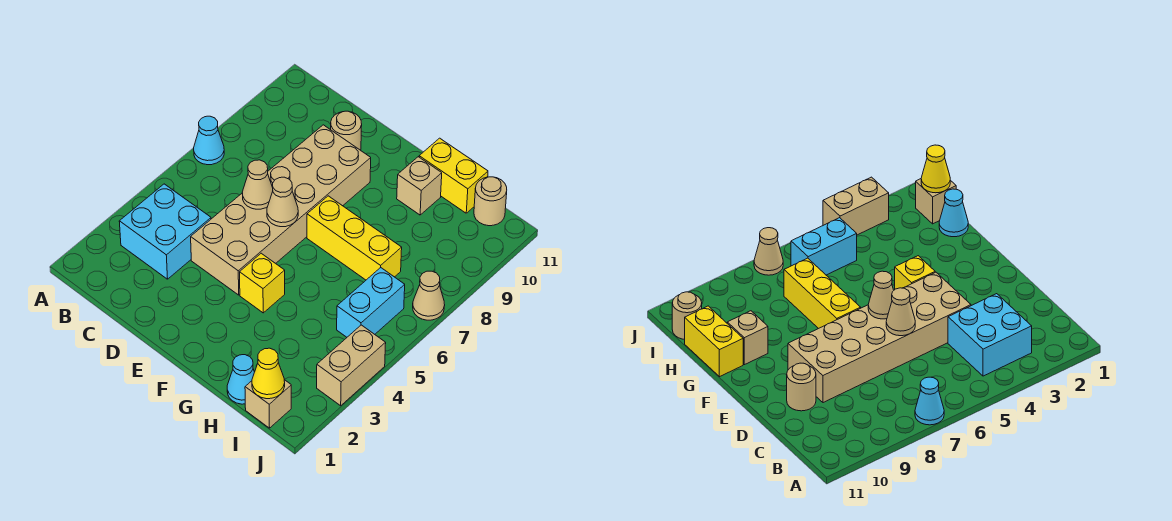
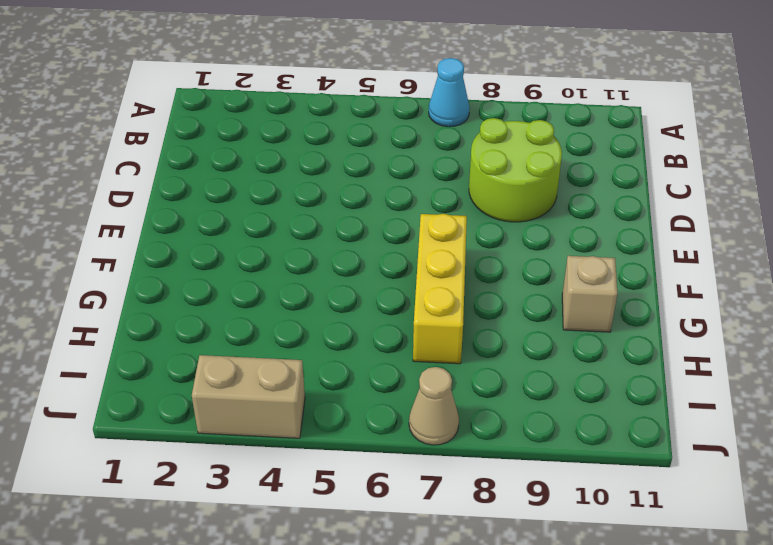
lime round brick C8:D9 level 1 -> tan brick D4:E9 level 1
none -> cyan brick B3:C4 level 1
none -> tan round brick D10 level 1
none -> yellow brick F4 level 1

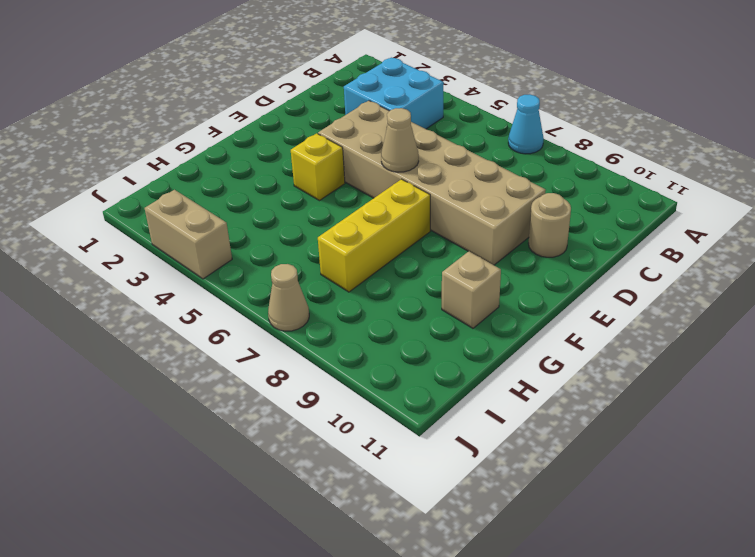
none -> yellow brick G11:H11 level 1
none -> cyan cone H1 level 1
none -> tan brick I1 level 1

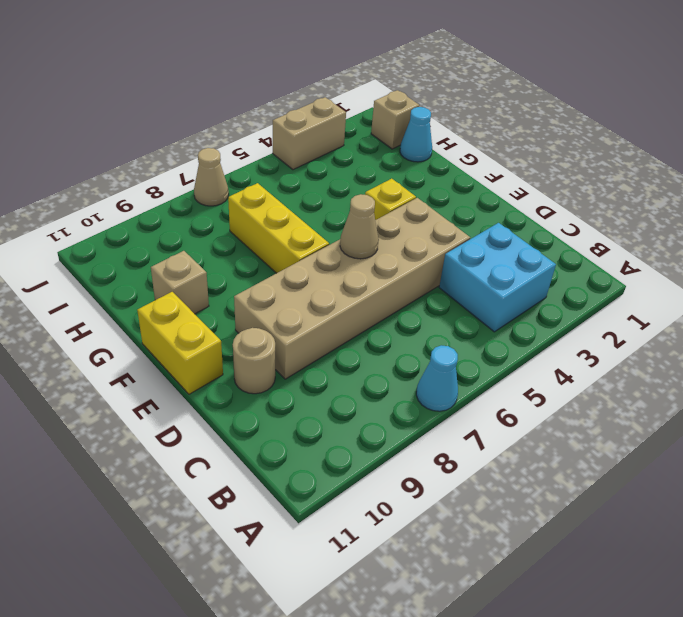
yellow brick E11:F11 level 1 -> yellow brick G11:H11 level 1
none -> cyan brick I5:I6 level 1
none -> tan round brick I11 level 1
none -> tan cone D6 level 2

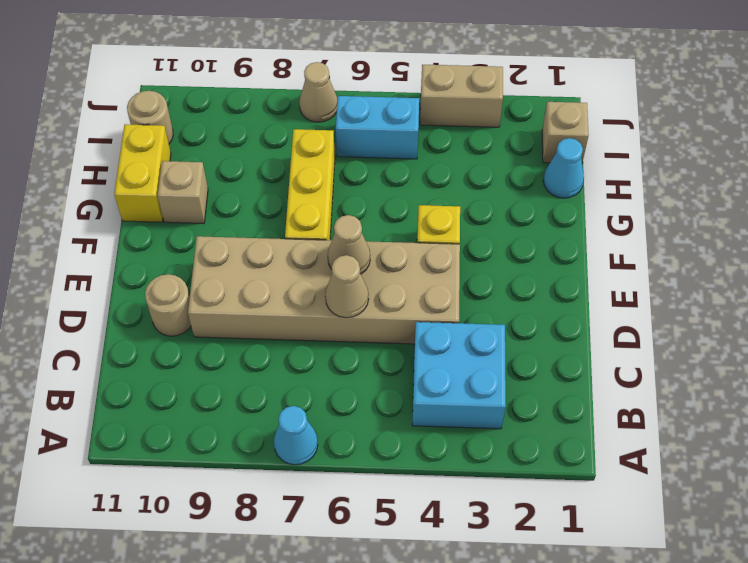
none -> yellow cone I1 level 2

